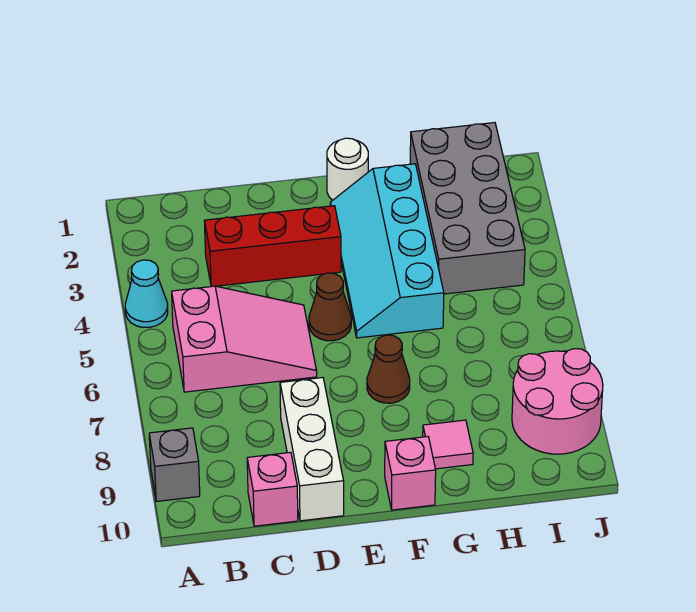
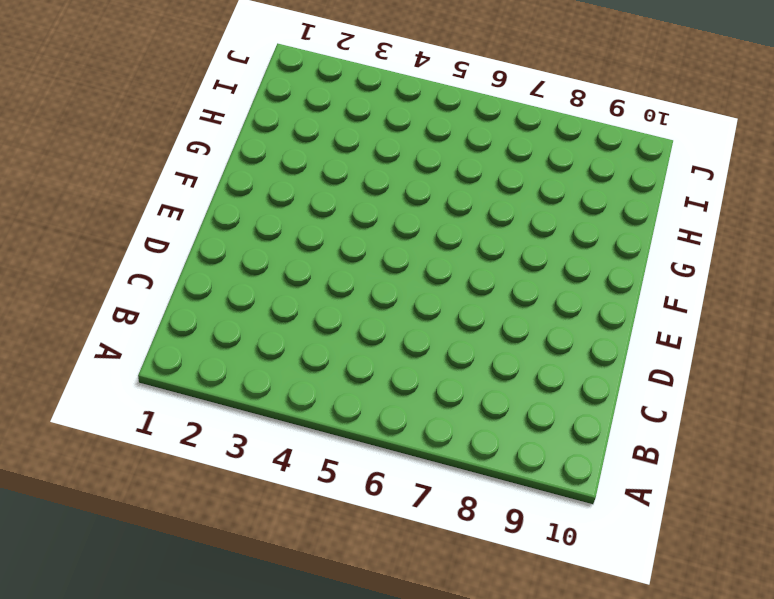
none -> cyan cone A4 level 1
none -> grey brick A9 level 1
none -> pink slope B5:D6 level 1 top B

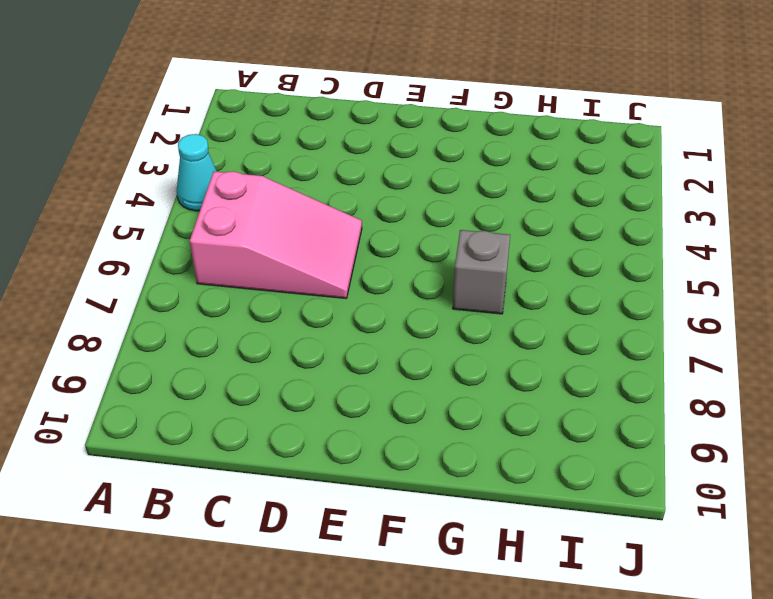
grey brick G6 level 1 -> grey brick A9 level 1
none -> red brick C3:E3 level 1
none -> pink brick C10 level 1
none -> white brick D8:D10 level 1

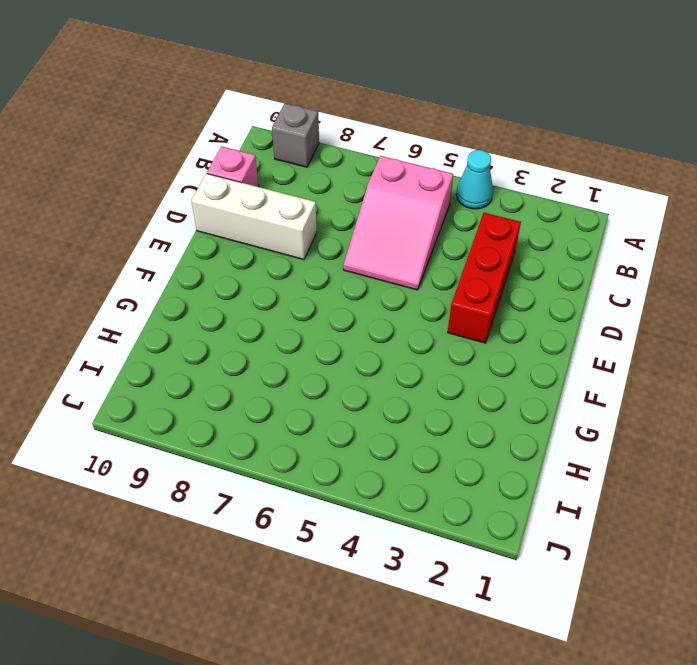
none -> brown cone E5 level 1
none -> white round brick F1 level 1
none -> cyan slope F2:G5 level 1 top G

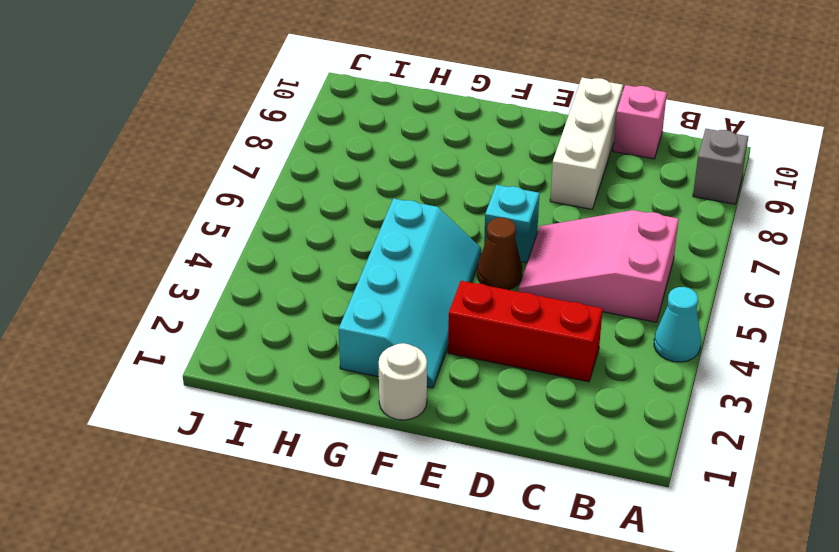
cyan brick E6 level 1 -> none
none -> brown cone F7 level 1
none -> pink brick F10 level 1
none -> pink tile G9 level 1

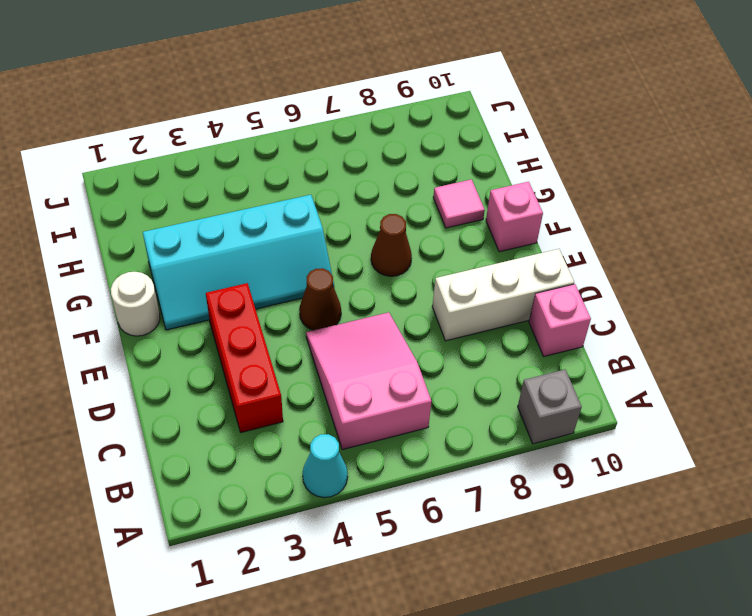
none -> grey brick H1:I4 level 1
none -> pink round brick I8:J9 level 1

